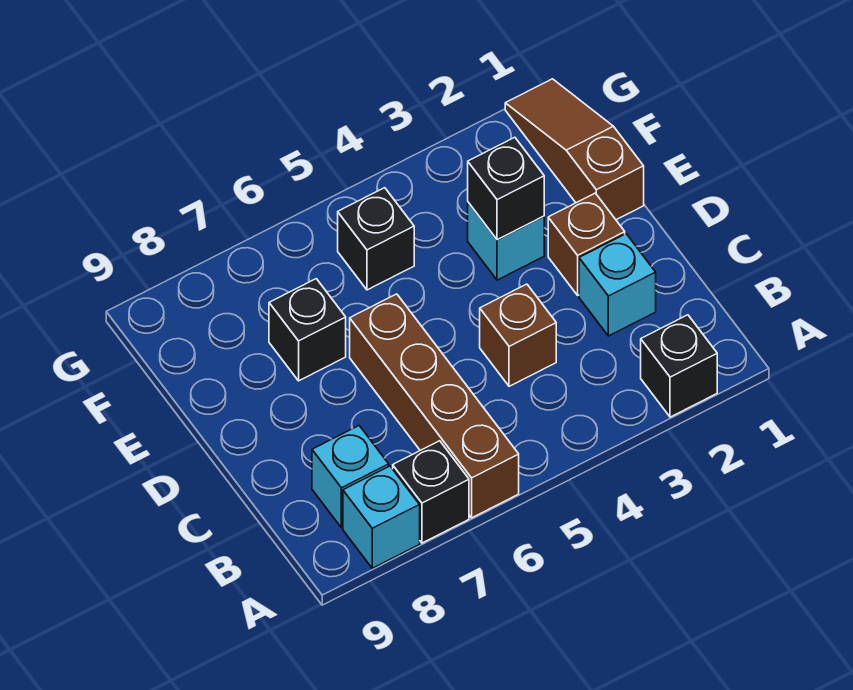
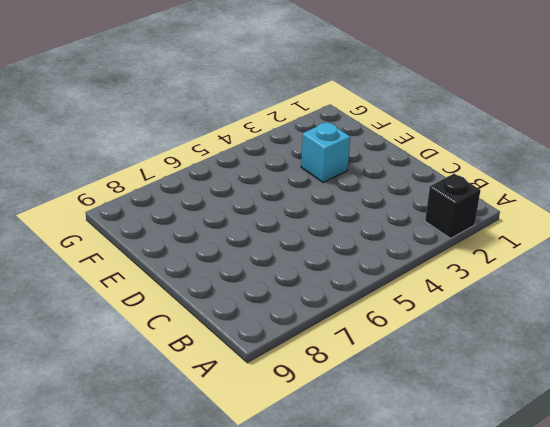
none -> brown brick A6:D6 level 1
none -> black brick A7 level 1
none -> cyan brick A8 level 1

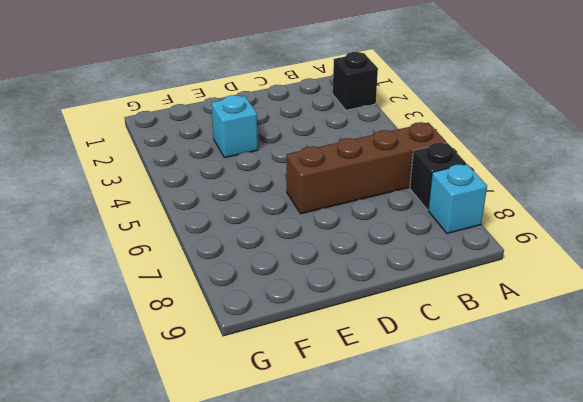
none -> cyan brick B8 level 1
none -> cyan brick C2 level 1
none -> brown brick C4 level 1

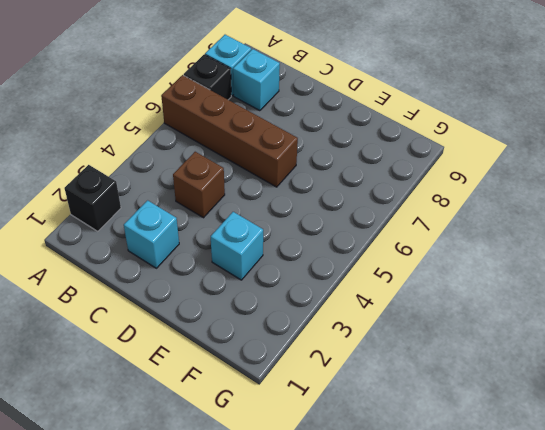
none -> brown brick D2 level 1
none -> brown slope E1:G1 level 1 top E
none -> black brick E7 level 1

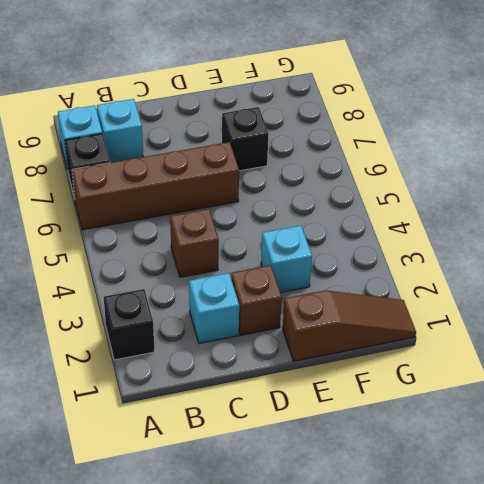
none -> black brick F5 level 1
none -> black brick E3 level 2

